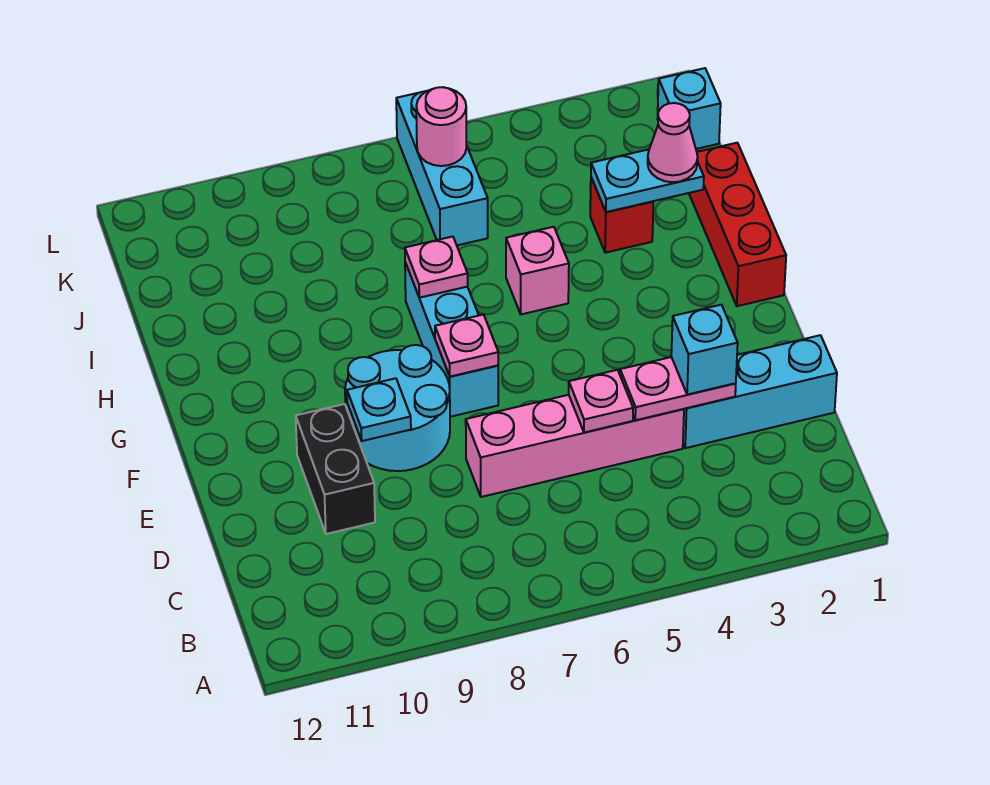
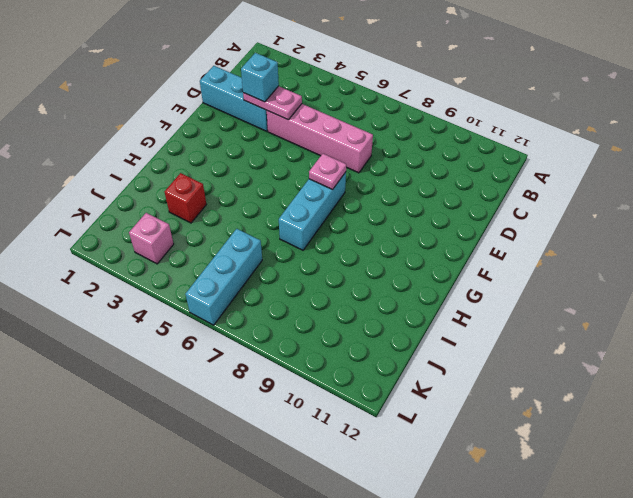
pink brick K3 level 1 -> pink brick H5 level 1
none -> black brick D10:E10 level 1
none -> cyan round brick E8:F9 level 1
none -> red brick G1:I1 level 1

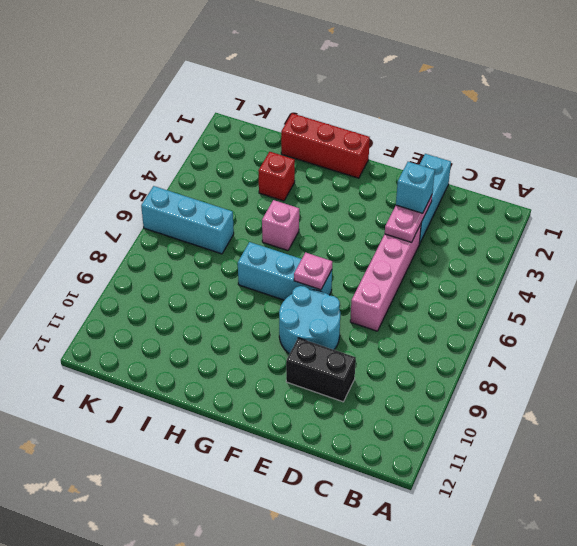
none -> cyan brick K1 level 1
none -> pink plate D5 level 2
none -> cyan plate E9 level 2

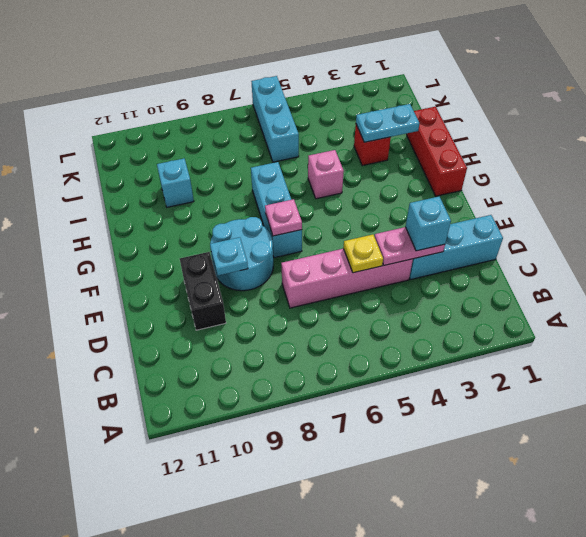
yellow plate D5 level 2 -> pink plate D5 level 2
cyan brick I10 level 1 -> cyan brick K1 level 1
none -> pink plate H7 level 2
none -> pink round brick K6 level 2
none -> pink cone I2 level 3

